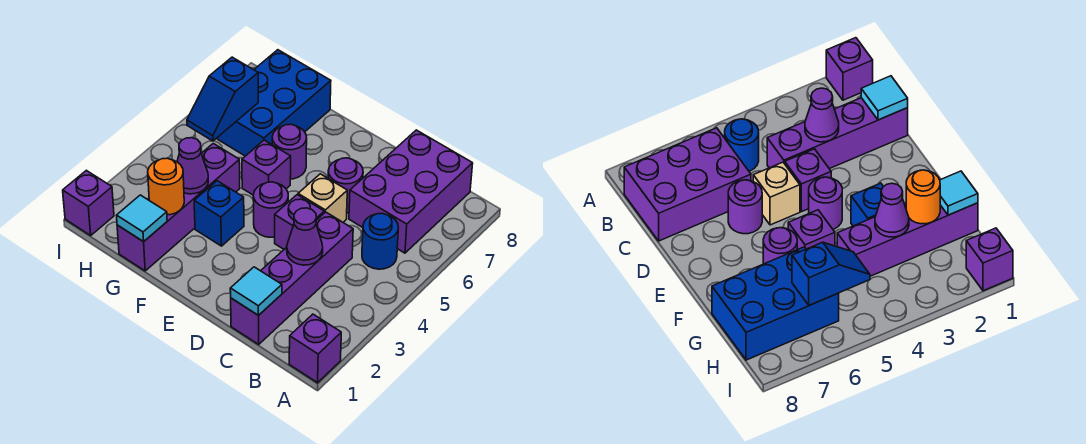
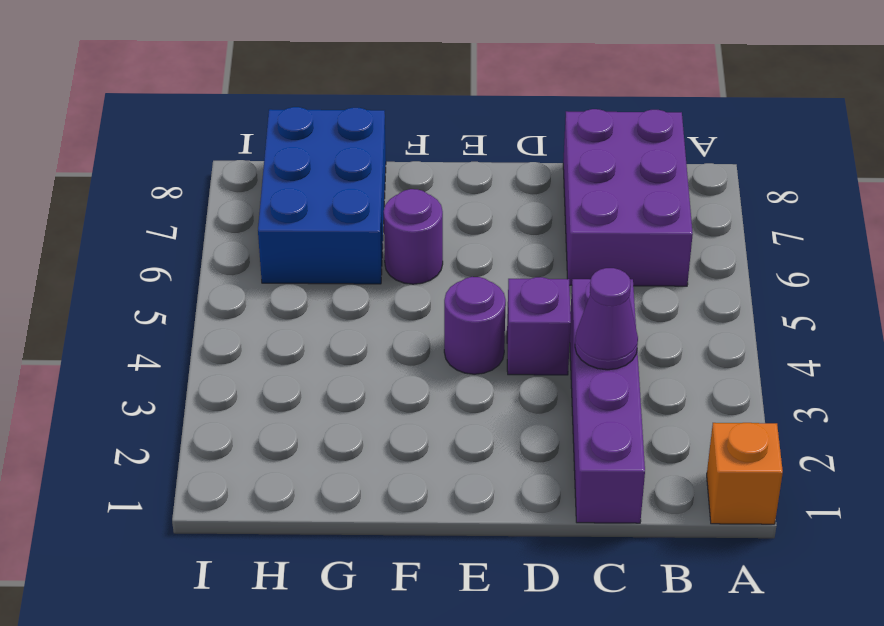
orange brick A1 level 1 -> purple brick A1 level 1
none -> blue round brick B5 level 1
none -> tan brick D5 level 1
none -> purple round brick D6 level 1

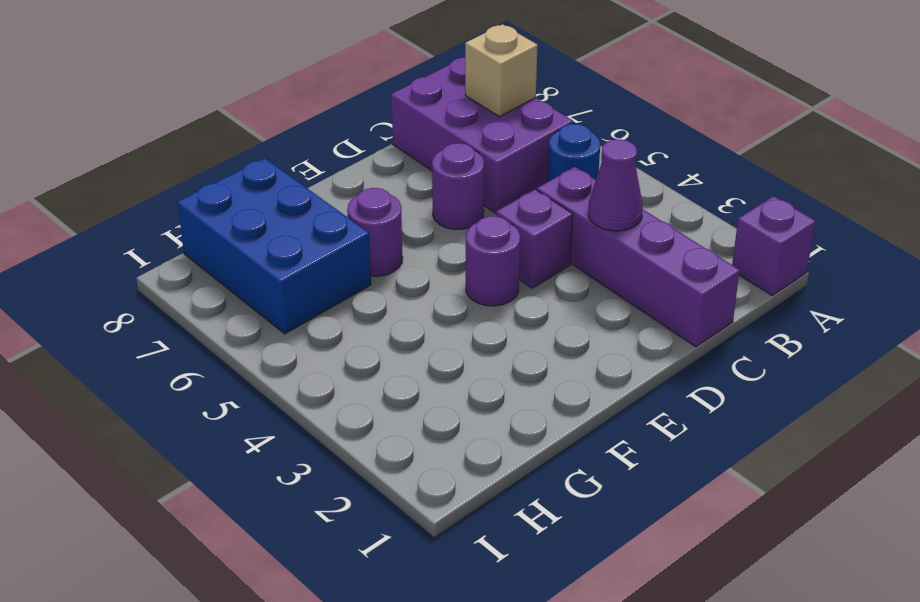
tan brick B7 level 2 -> tan brick D5 level 1
none -> blue brick F3 level 1
none -> purple brick F5 level 1
none -> purple brick G1:G4 level 1

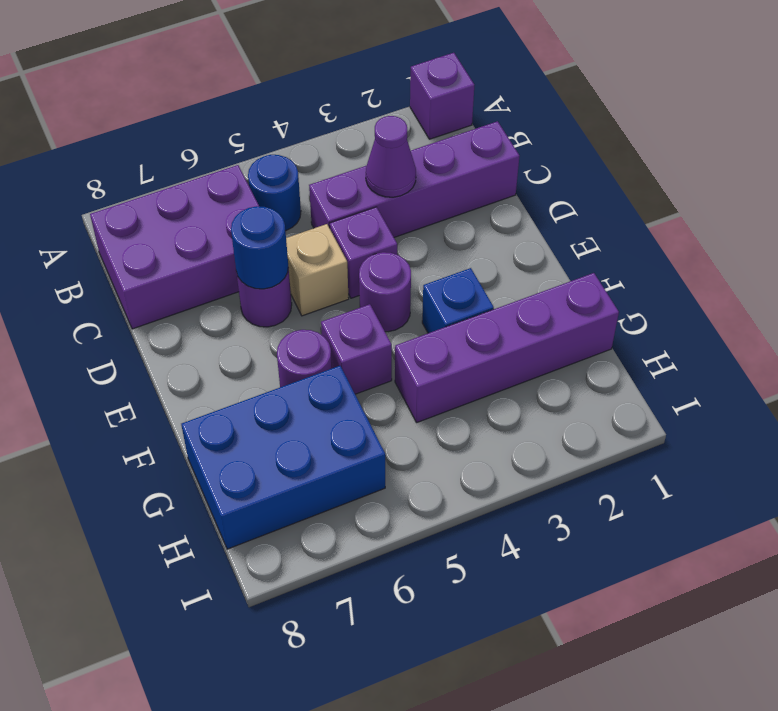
blue round brick D6 level 2 -> none
none -> purple brick I1 level 1
none -> cyan tile C1 level 2
none -> cyan tile G1 level 2

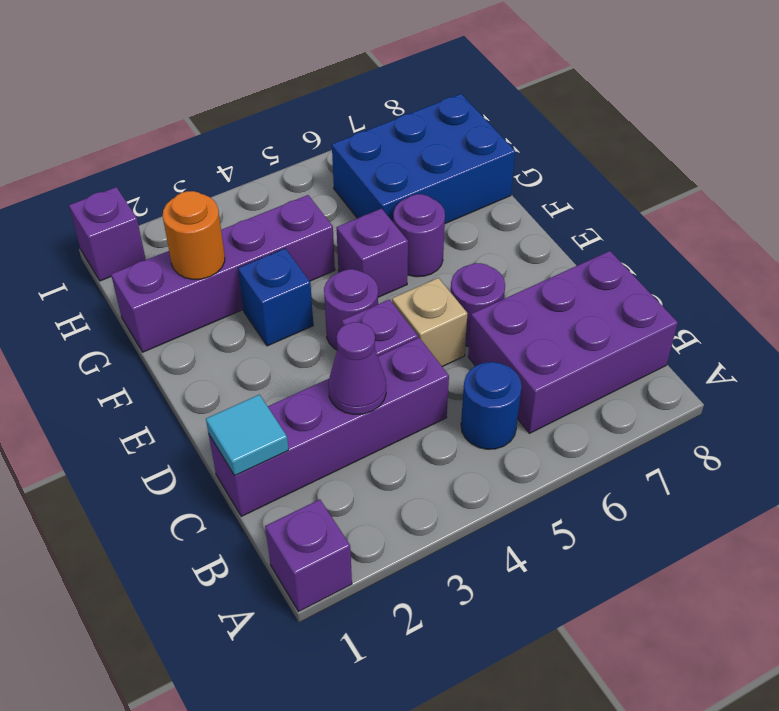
none -> cyan tile G1 level 2
none -> purple cone G3 level 2
none -> blue slope H5:H6 level 2 top 6

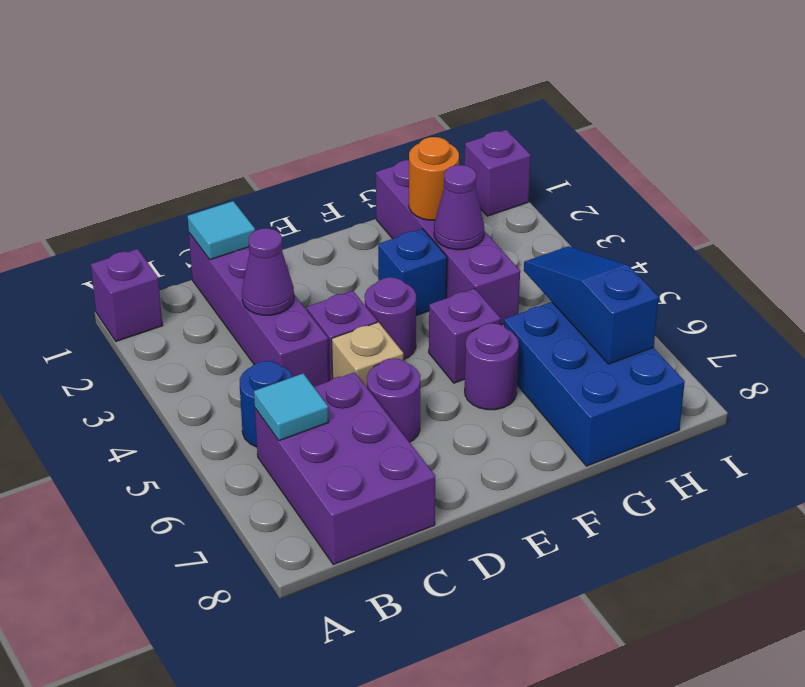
cyan tile B6 level 2 -> cyan tile G1 level 2
blue slope H5:H7 level 2 top 7 -> blue slope H5:H6 level 2 top 6

